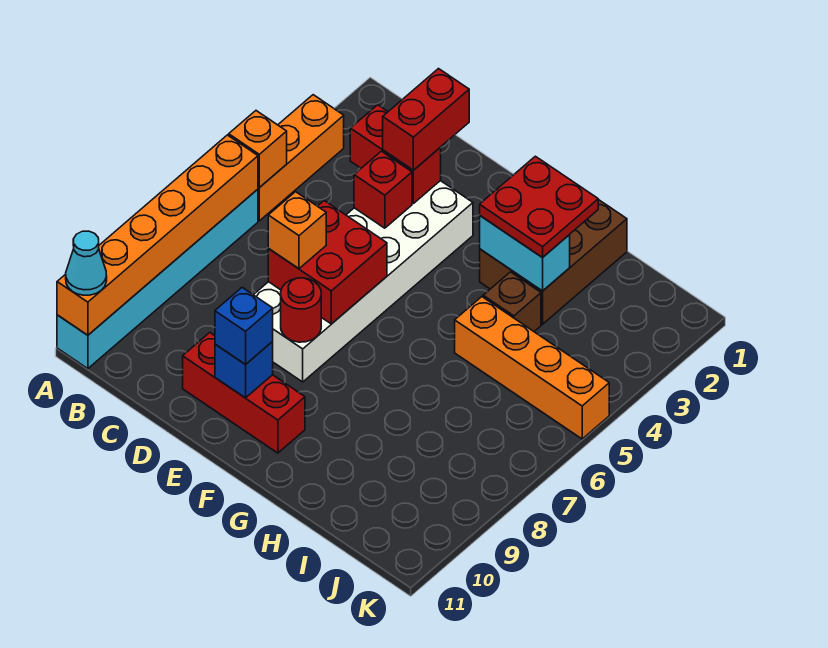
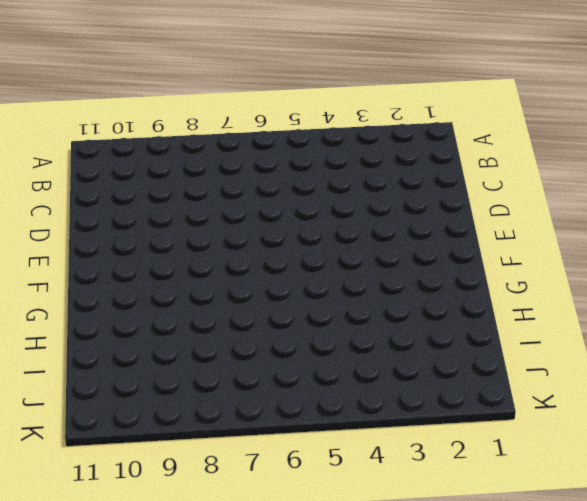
none -> orange brick A3:A5 level 1
none -> cyan brick A6:A11 level 1
none -> white brick D3:E8 level 1

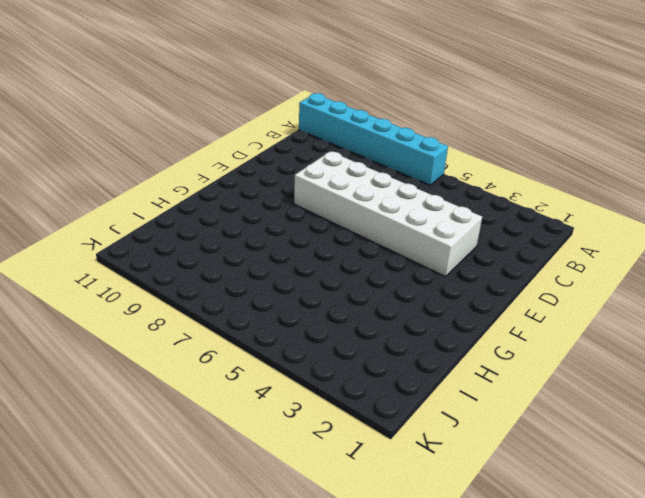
none -> orange brick A3:A5 level 1
none -> red brick D10:F10 level 1
none -> brown brick G1:H3 level 1

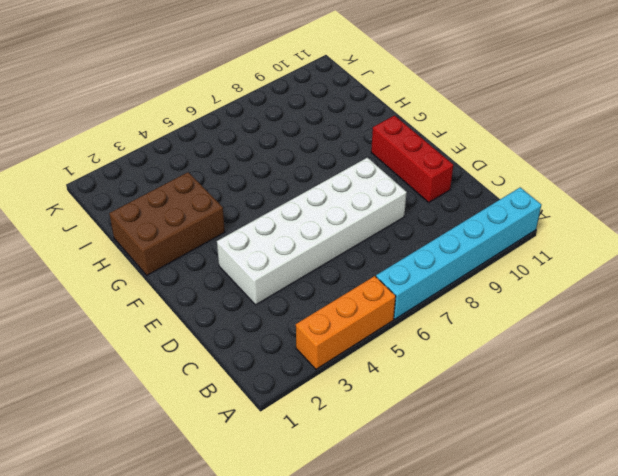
none -> brown brick H4 level 1
none -> orange brick H5:K5 level 1
none -> orange brick A5 level 2

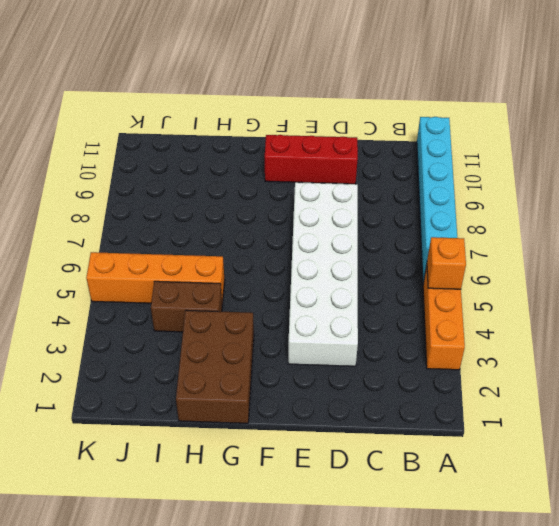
brown brick H4:I4 level 1 -> brown brick H4 level 1
none -> orange brick A6:A11 level 2
none -> red brick C3:D3 level 2
none -> red brick D4 level 2

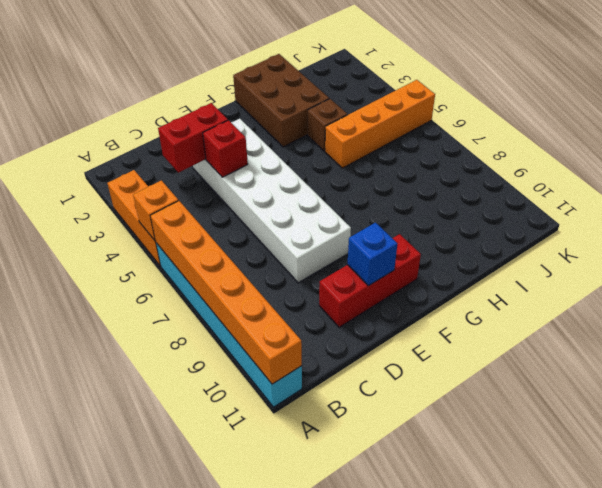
none -> red brick D6:E7 level 2
none -> red round brick E8 level 2
none -> cyan brick G3:H3 level 2

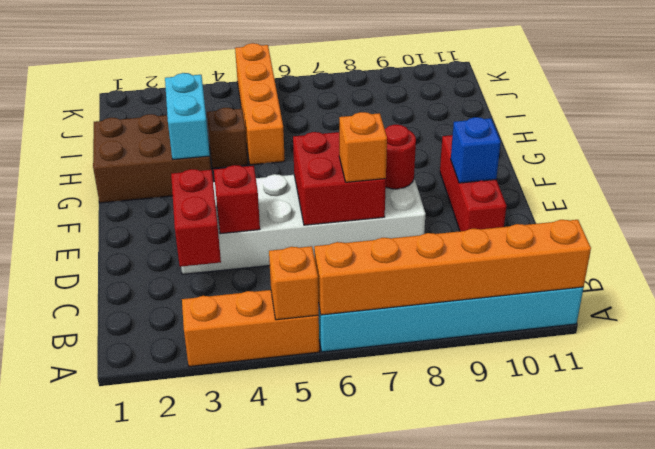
none -> cyan cone A11 level 3
none -> red brick D2:D3 level 3
none -> blue brick E10 level 3

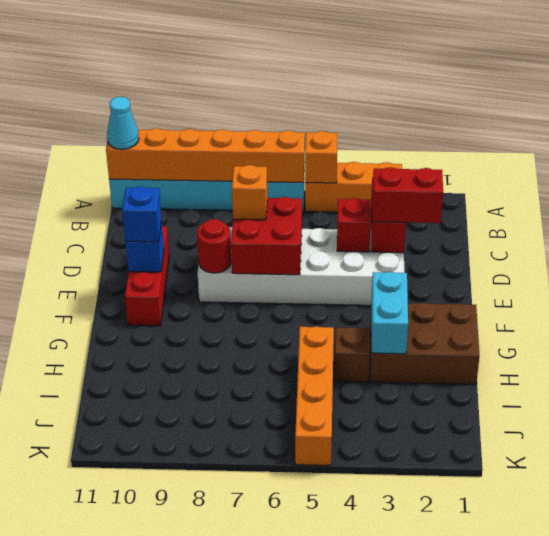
none -> red plate G2:H3 level 3

